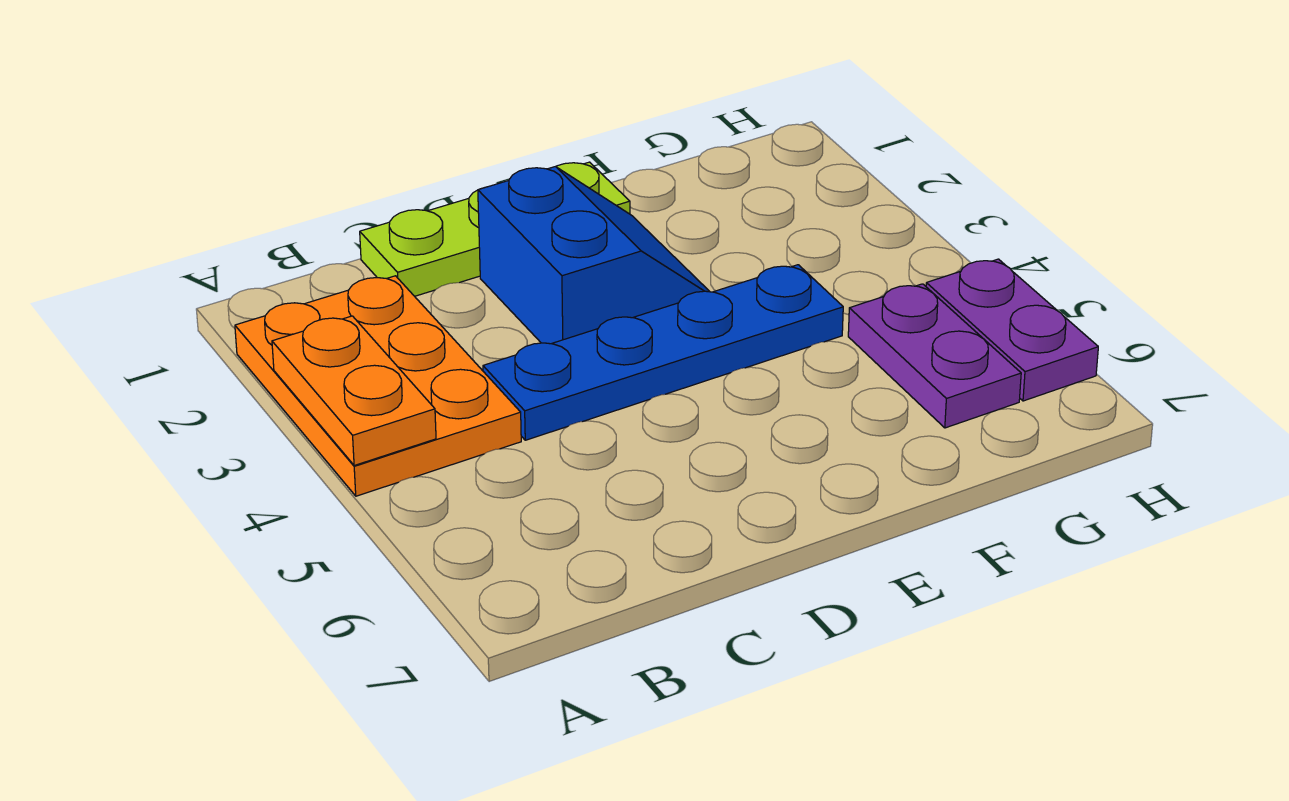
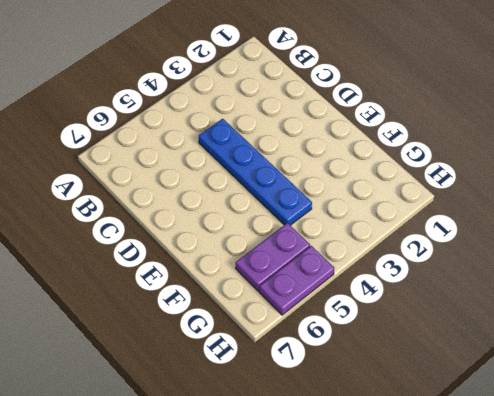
none -> orange plate A2:B4 level 1
none -> lime plate C1:E1 level 1

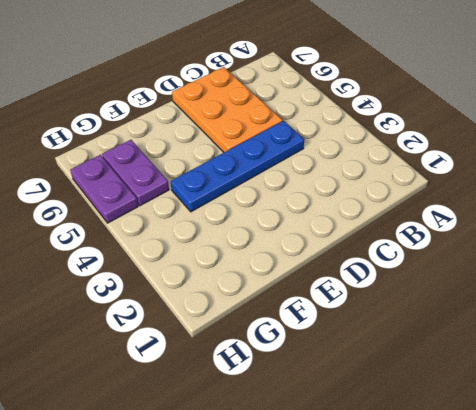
orange plate C5:D7 level 1 -> orange plate A2:B4 level 1
none -> lime plate C1:E1 level 1
none -> blue slope D2:E3 level 1 top D

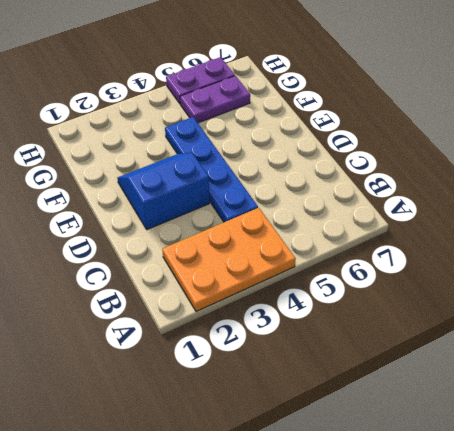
none -> lime plate C1:E1 level 1
none -> orange plate A3:A4 level 2

